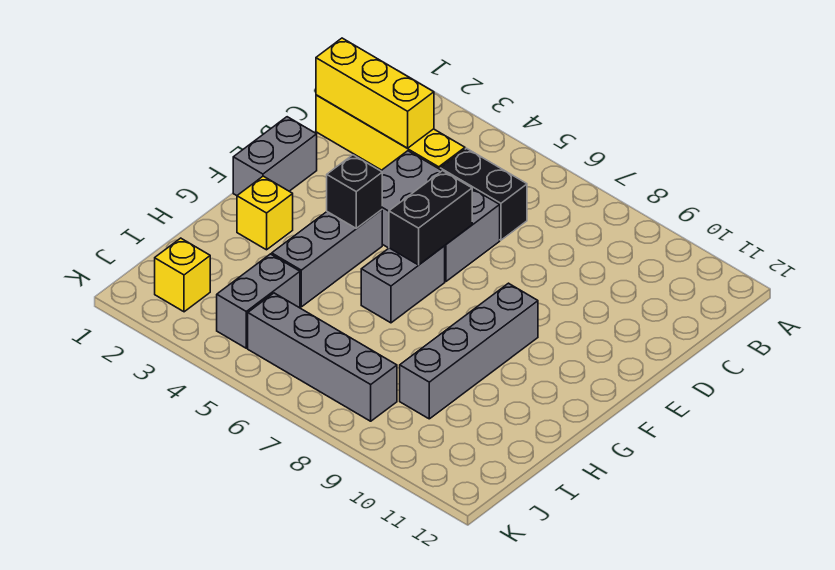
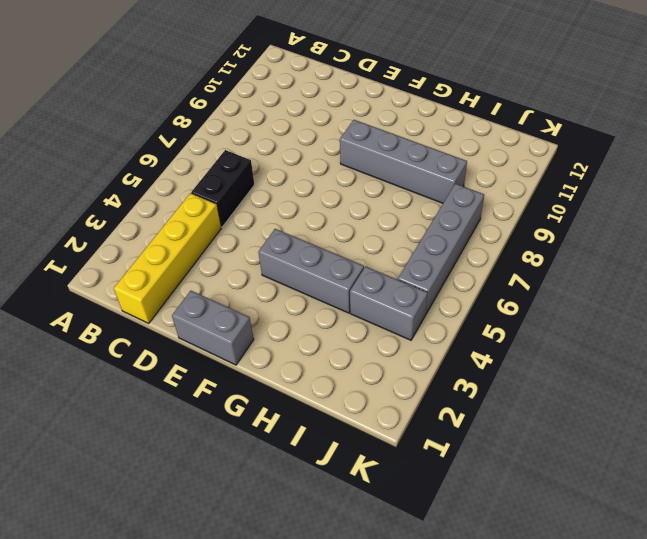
none -> grey brick D4:E6 level 1
none -> grey brick F6:G6 level 1
none -> yellow brick G2 level 1

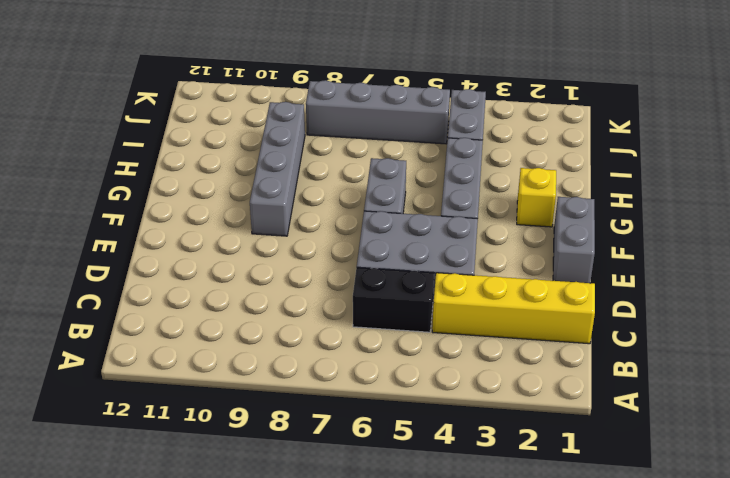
none -> yellow brick J2 level 1
none -> yellow brick C1:C3 level 2
none -> black brick E6:F6 level 2

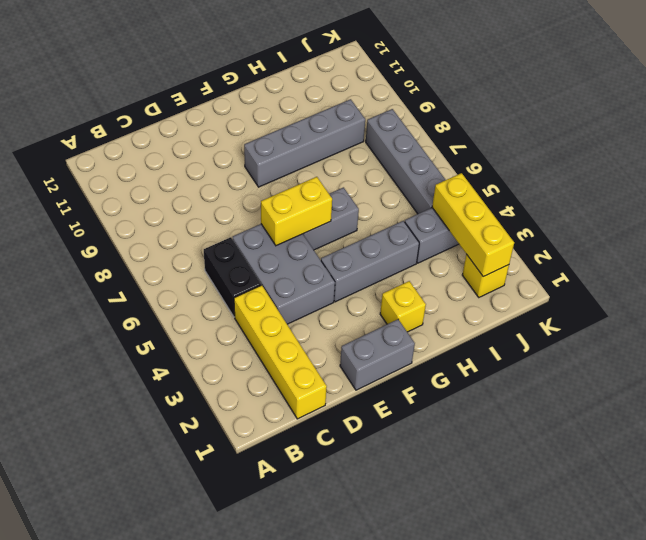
yellow brick E6:F6 level 2 -> black brick E6:F6 level 2
yellow brick J2:J4 level 2 -> yellow brick C1:C3 level 2
none -> black brick F4 level 2

